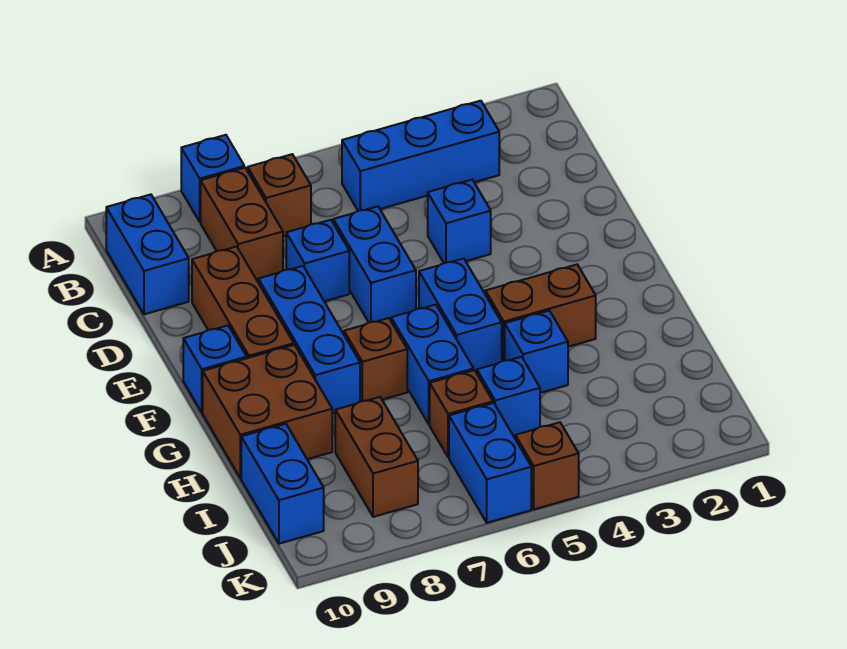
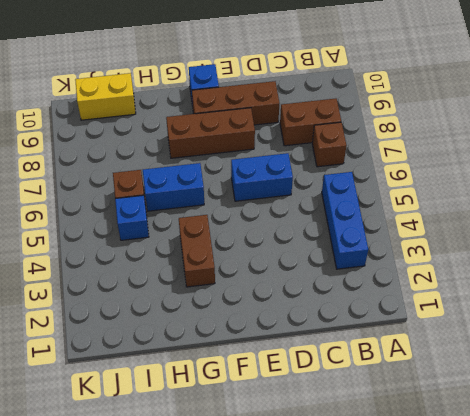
brown brick E8:G8 level 1 -> blue brick E8:G8 level 1
yellow brick I10:J10 level 1 -> blue brick I10:J10 level 1
none -> blue brick A8 level 1
none -> blue brick B10:C10 level 1
none -> blue brick D4 level 1

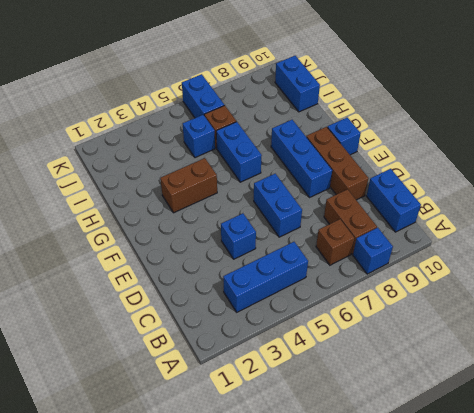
none -> blue brick D7 level 1
none -> blue brick F5:G5 level 1
none -> brown brick G7 level 1

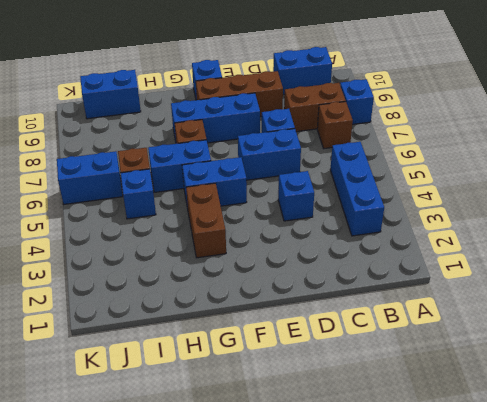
none -> brown brick G9:H10 level 1
none -> blue brick H4 level 1
none -> brown brick I8:J8 level 1

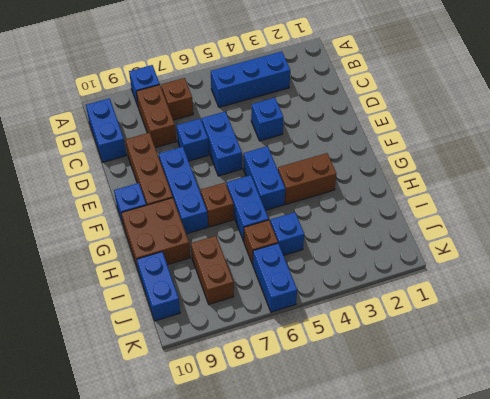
none -> blue brick H4 level 1
none -> brown brick K5 level 1

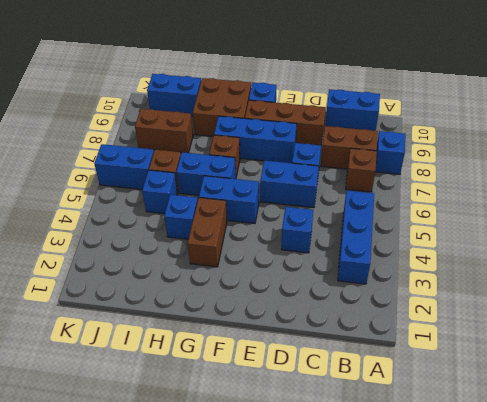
none -> brown brick K5 level 1

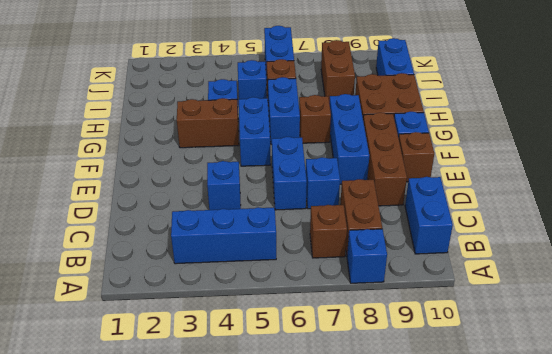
brown brick E10 level 1 -> brown brick K5 level 1

